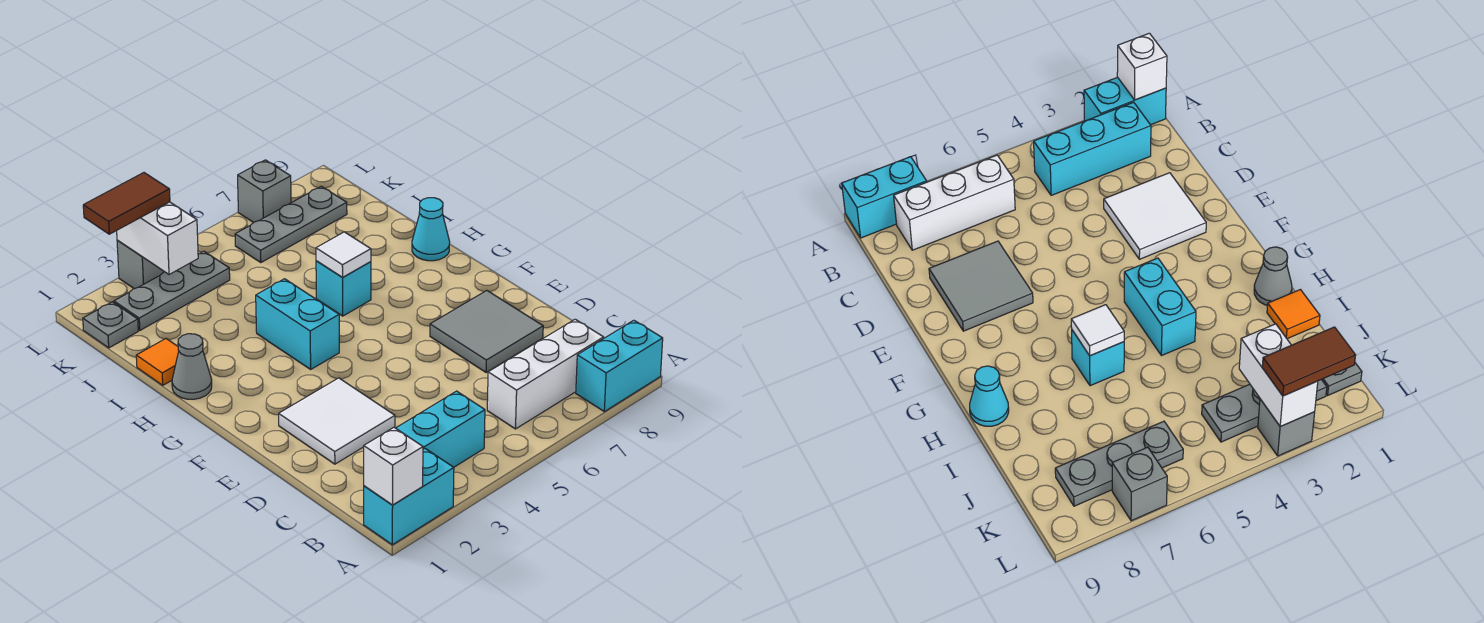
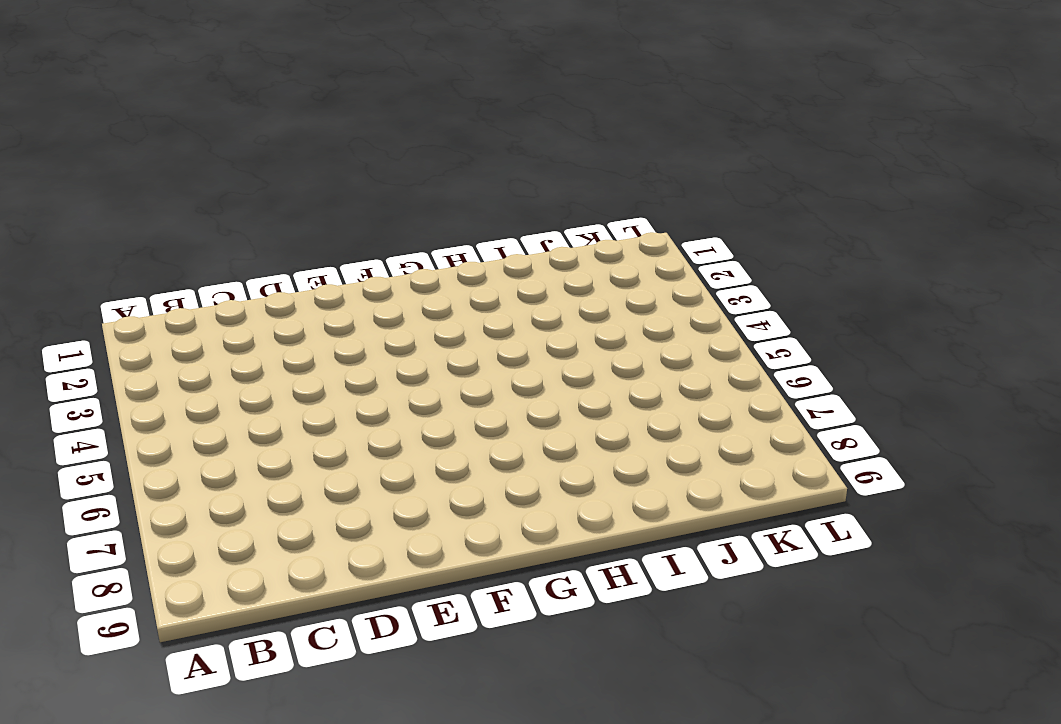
none -> cyan brick A1:A2 level 1
none -> cyan brick A8:A9 level 1
none -> cyan brick B2:B4 level 1

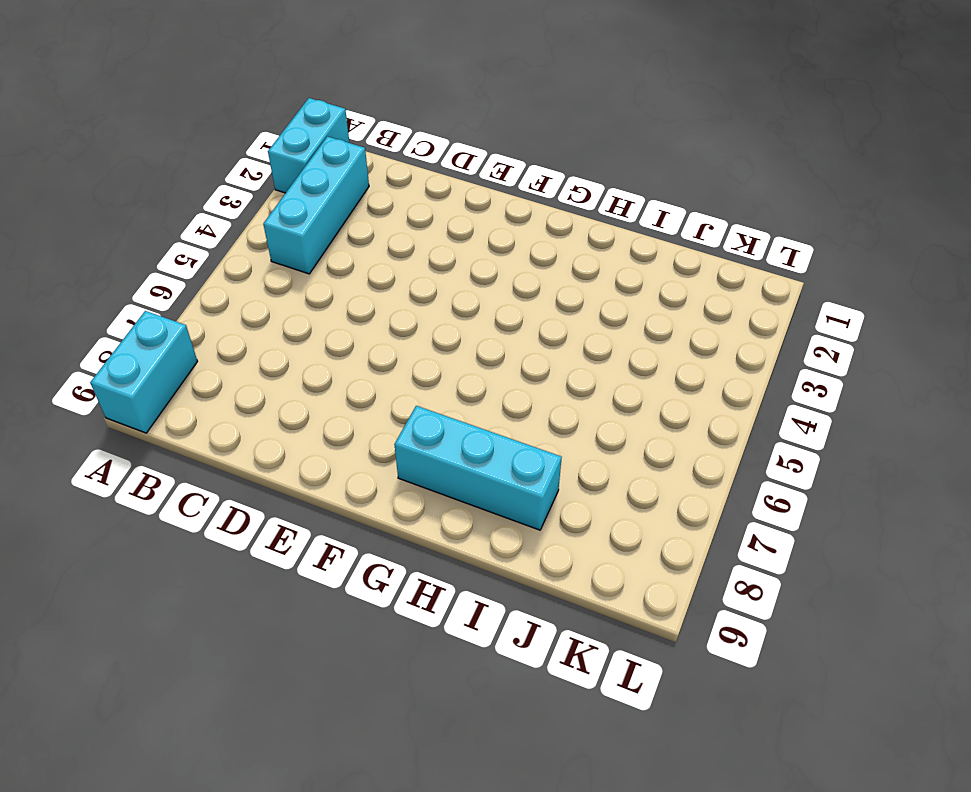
cyan brick G8:I8 level 1 -> none
none -> white brick B6:B8 level 1
none -> white tile D2:E3 level 1
none -> grey tile D7:E8 level 1

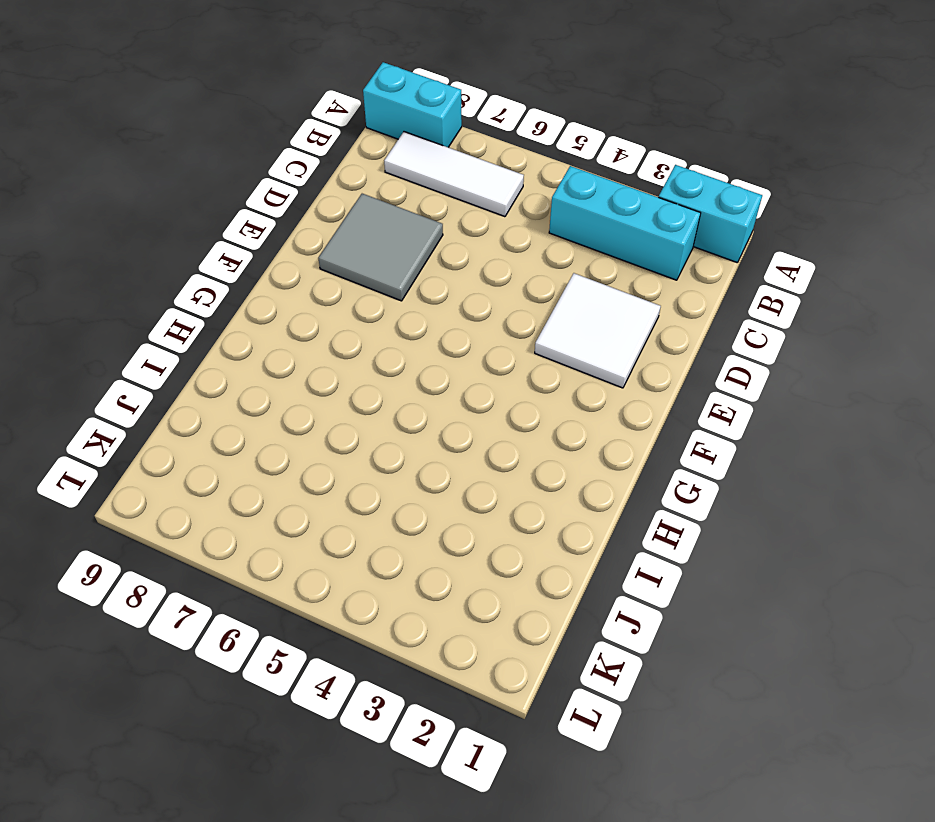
white tile B6:B8 level 1 -> white brick B6:B8 level 1
none -> cyan brick G4:H4 level 1
none -> grey cone H1 level 1
none -> cyan brick H6 level 1

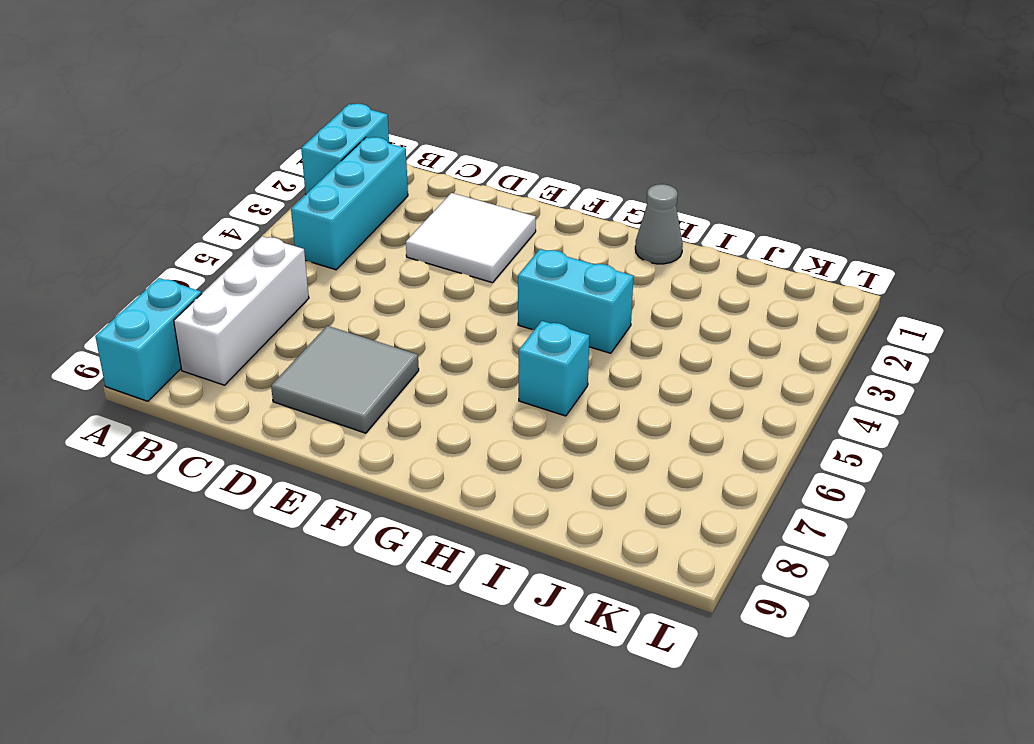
none -> cyan cone H9 level 1
none -> orange tile I1 level 1
none -> grey plate K1 level 1

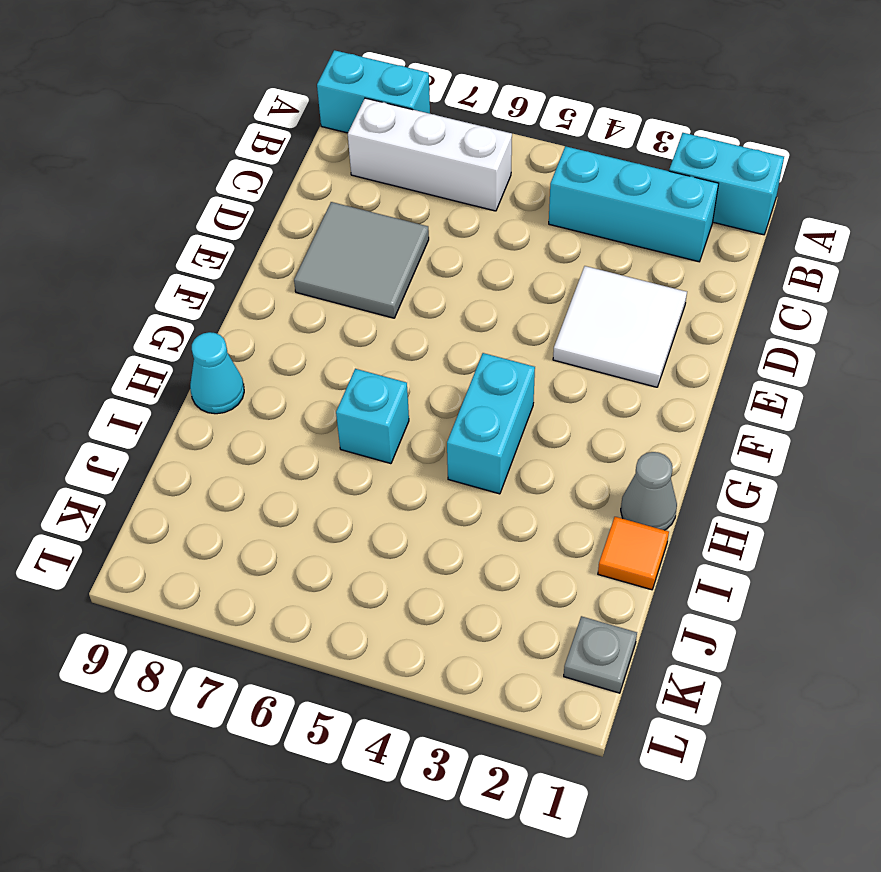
none -> grey plate K2:K4 level 1
none -> grey plate K6:K8 level 1
none -> grey brick L3 level 1

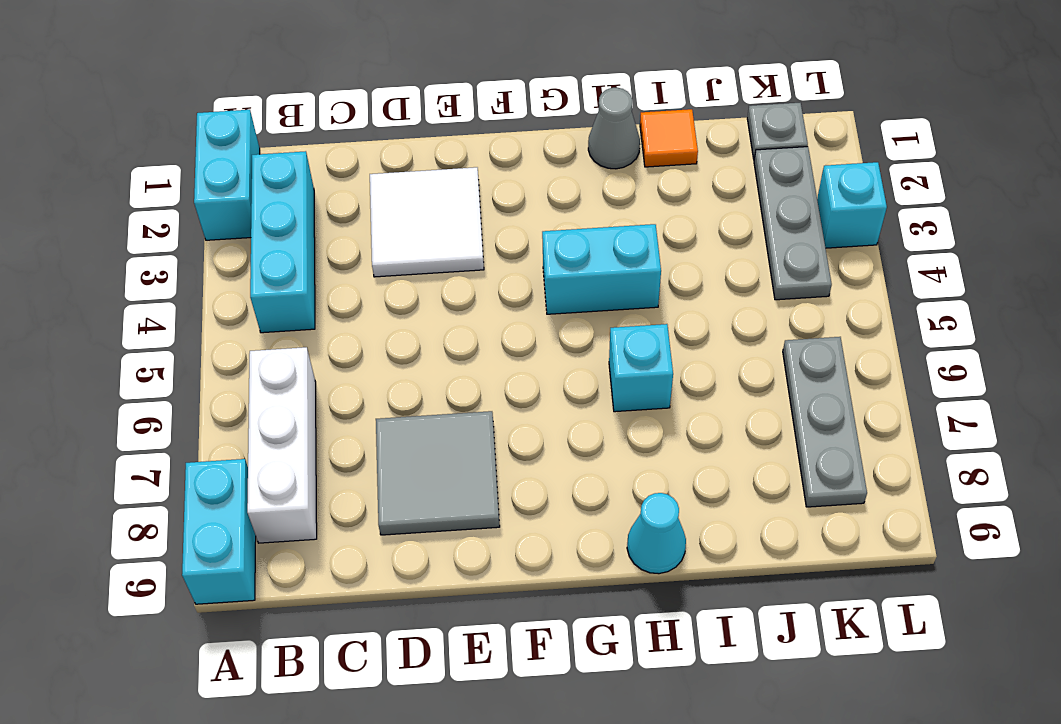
cyan brick L3 level 1 -> grey brick L3 level 1
none -> grey brick L7 level 1
none -> white brick A1 level 2
none -> white tile H6 level 2

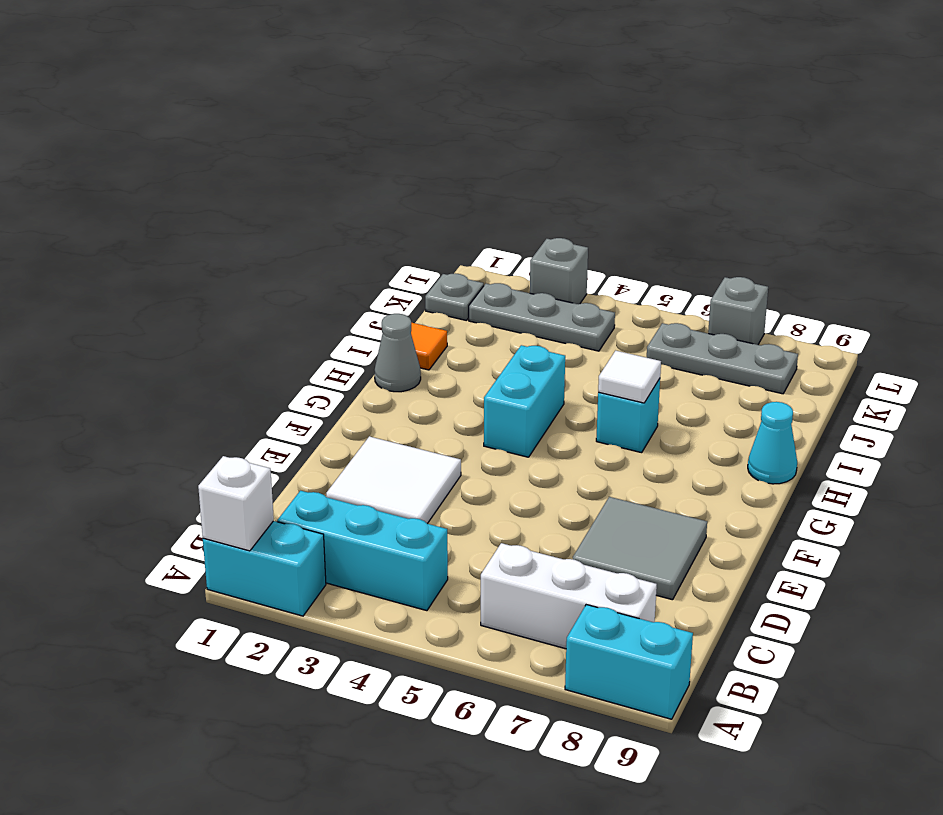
none -> white brick K3:L3 level 2
none -> brown tile L2:L3 level 3

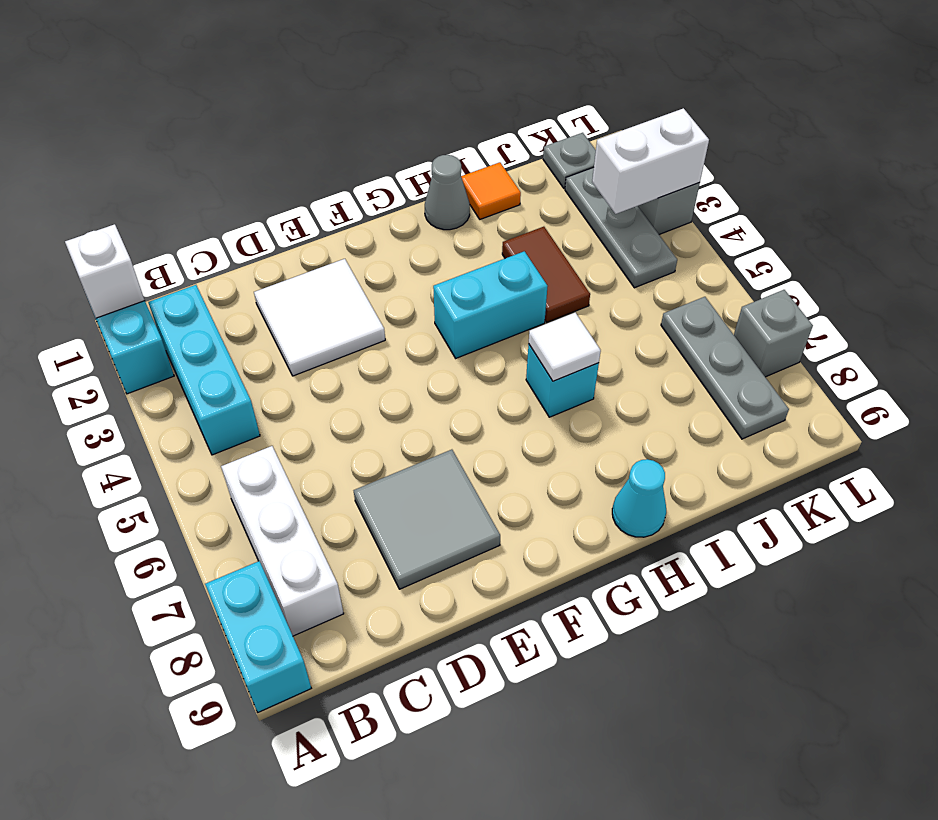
brown tile I3:I4 level 1 -> brown tile L2:L3 level 3

